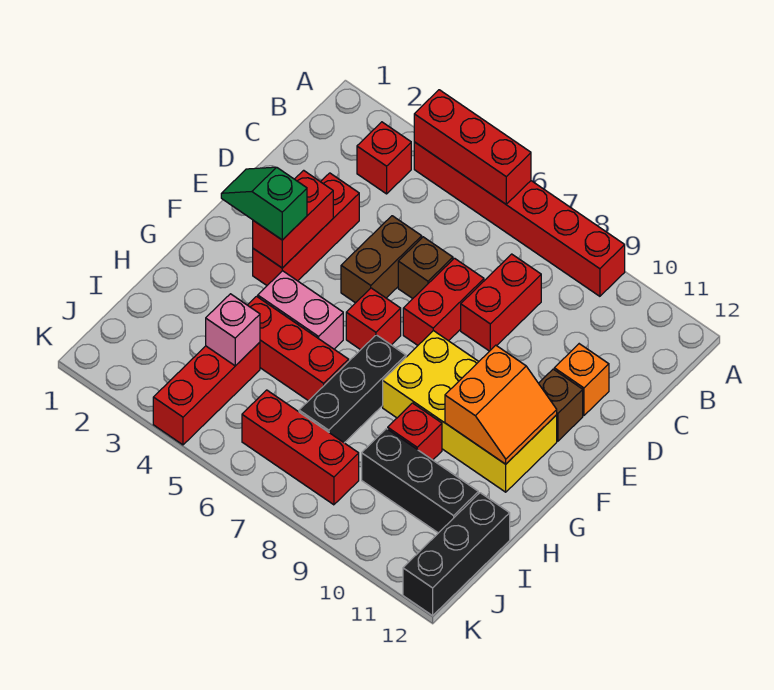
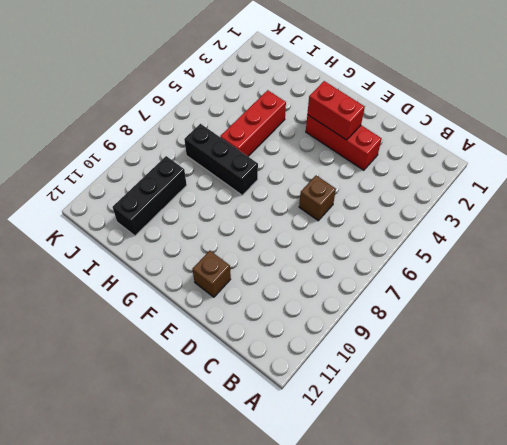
none -> red brick A4:A9 level 1
none -> red brick B3 level 1
none -> red brick C8:D8 level 1

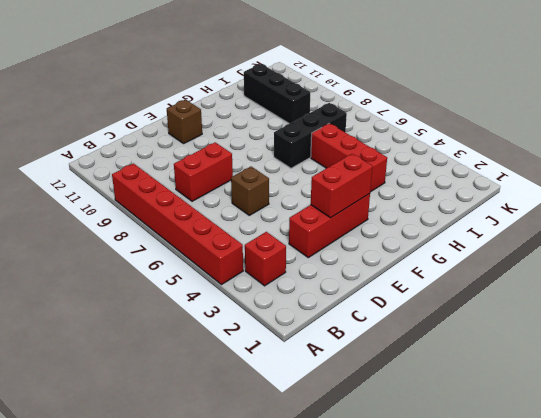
none -> brown brick D5:E5 level 1
none -> red brick D7:E7 level 1
none -> orange brick D11 level 1

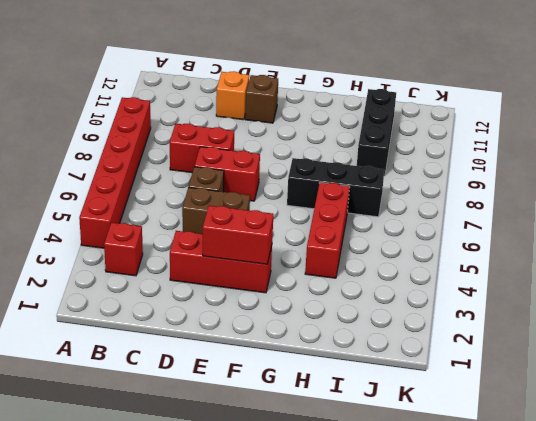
none -> red brick F6 level 1
none -> yellow brick F8:G11 level 1
none -> pink brick G4:G5 level 1

